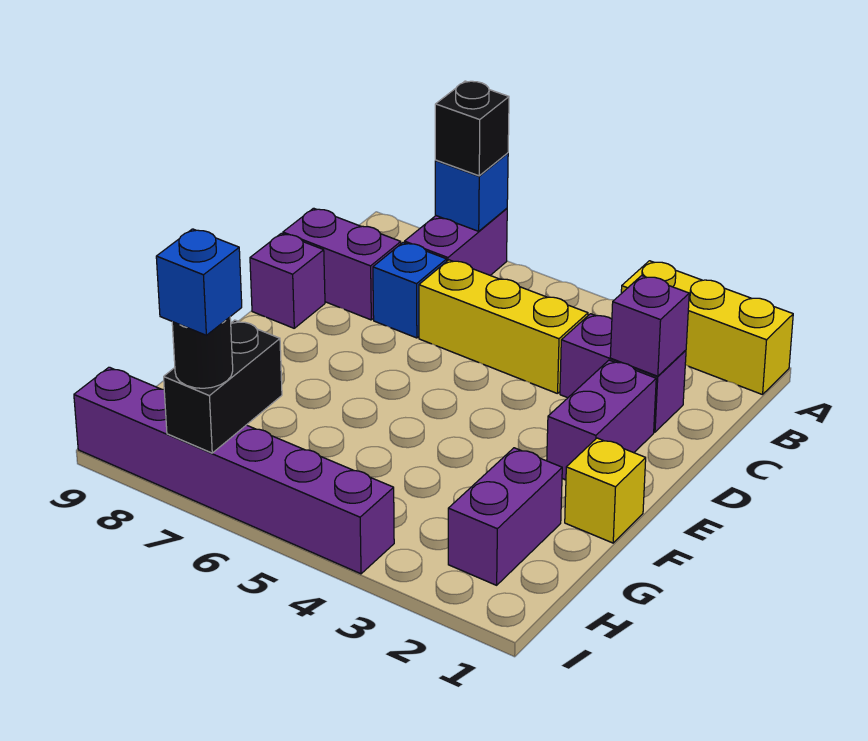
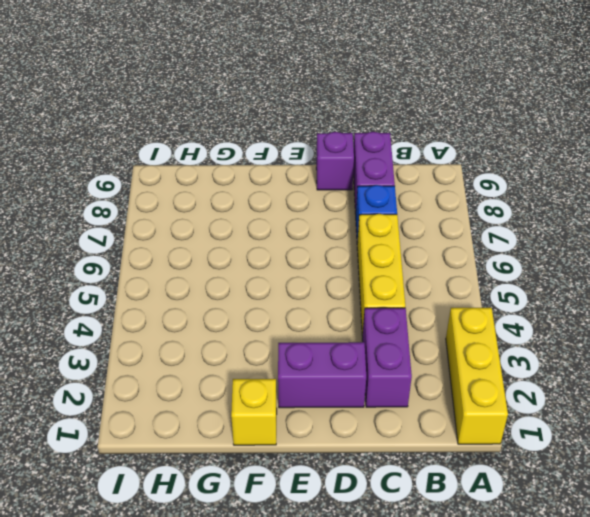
none -> purple brick A7:B7 level 1
none -> purple brick G2:H2 level 1
none -> purple brick I4:I9 level 1

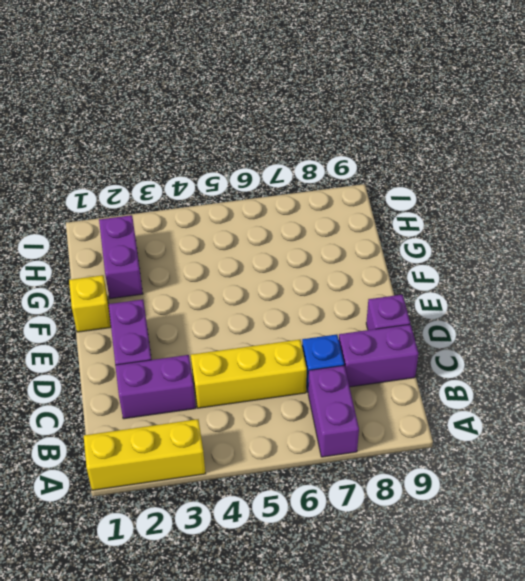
none -> purple brick I4:I9 level 1
none -> blue brick A7 level 2
none -> purple brick C2 level 2

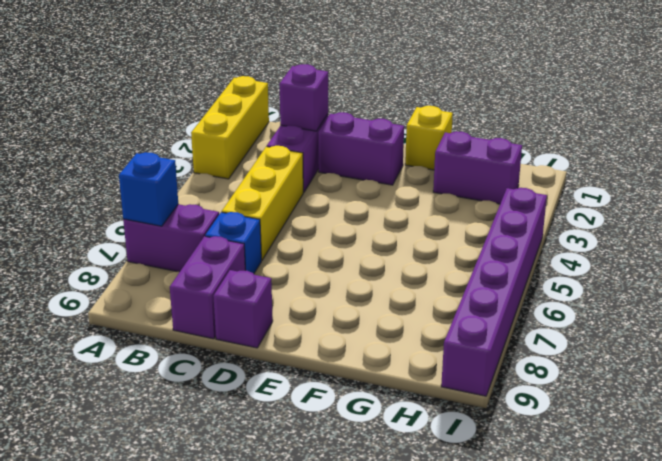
none -> black brick H7:I7 level 2
none -> black brick A7 level 3
none -> black round brick I7 level 3

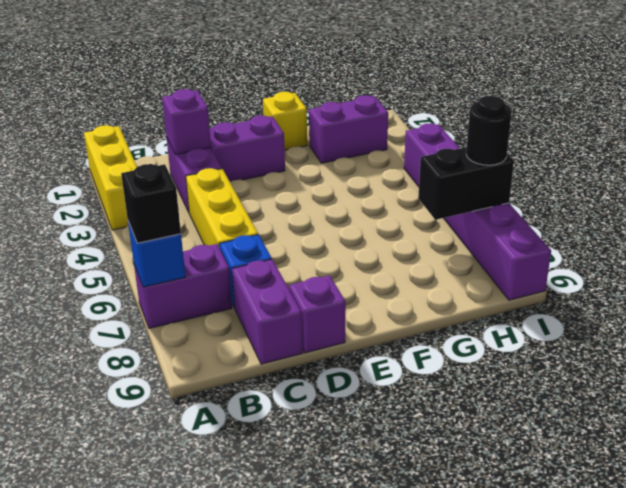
none -> blue brick I7 level 4

